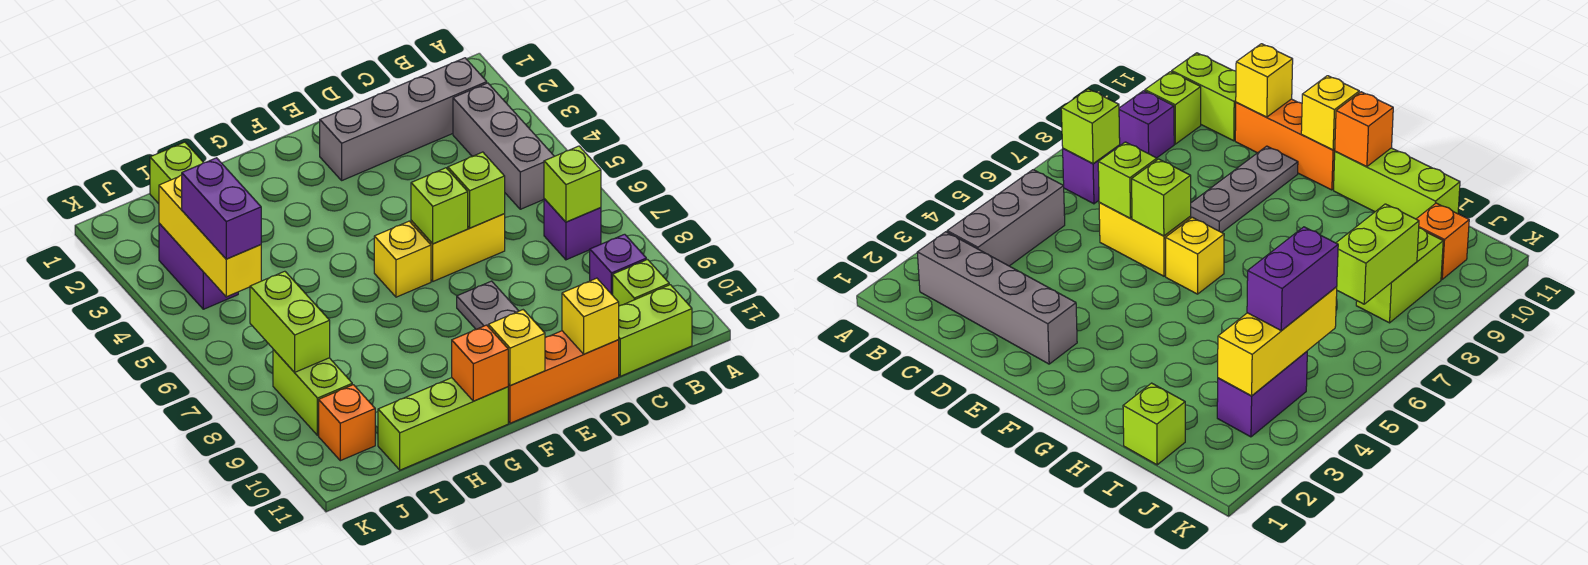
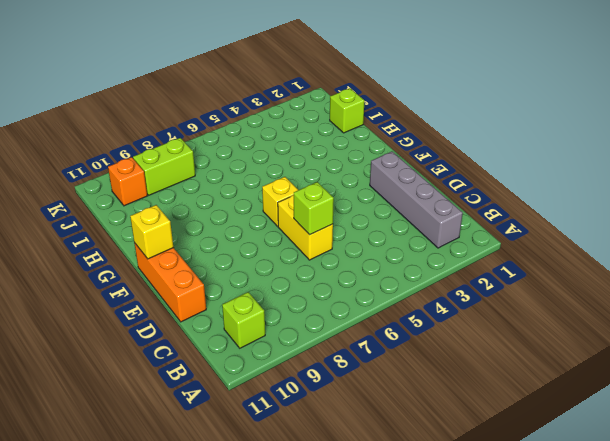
none -> grey brick B3:B5 level 1
none -> purple brick B7 level 1
none -> purple brick B9 level 1

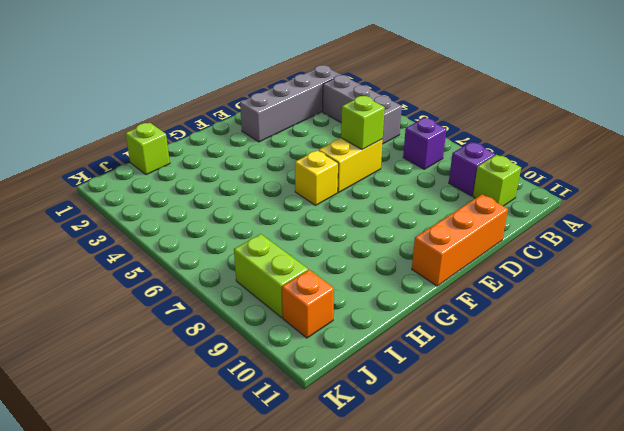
none -> lime brick B11:C11 level 1
none -> grey plate E8:E10 level 1
none -> lime brick G11:I11 level 1

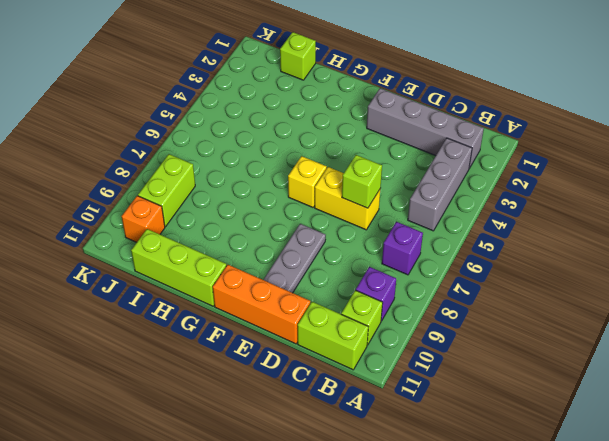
none -> purple brick J3:J4 level 1
none -> lime brick B7 level 2
none -> yellow brick D11 level 2

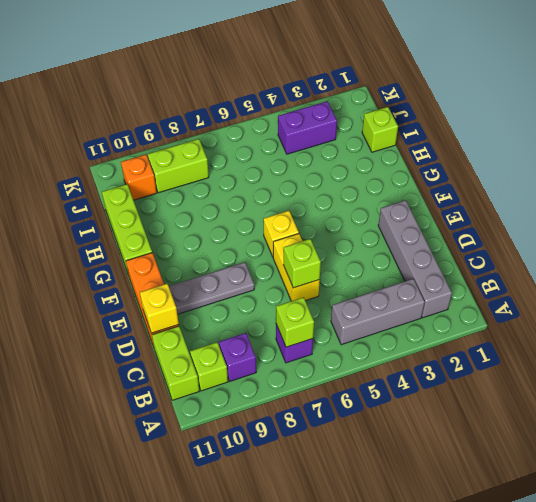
none -> lime brick E6 level 2
none -> yellow brick F11 level 2
none -> orange brick G11 level 2

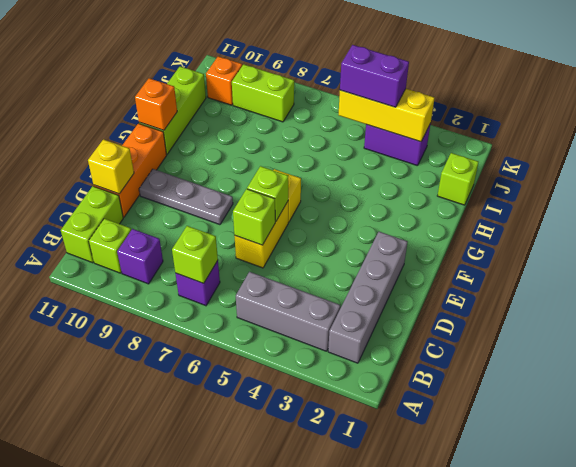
none -> yellow brick F11 level 2
none -> lime brick J7:J8 level 2

